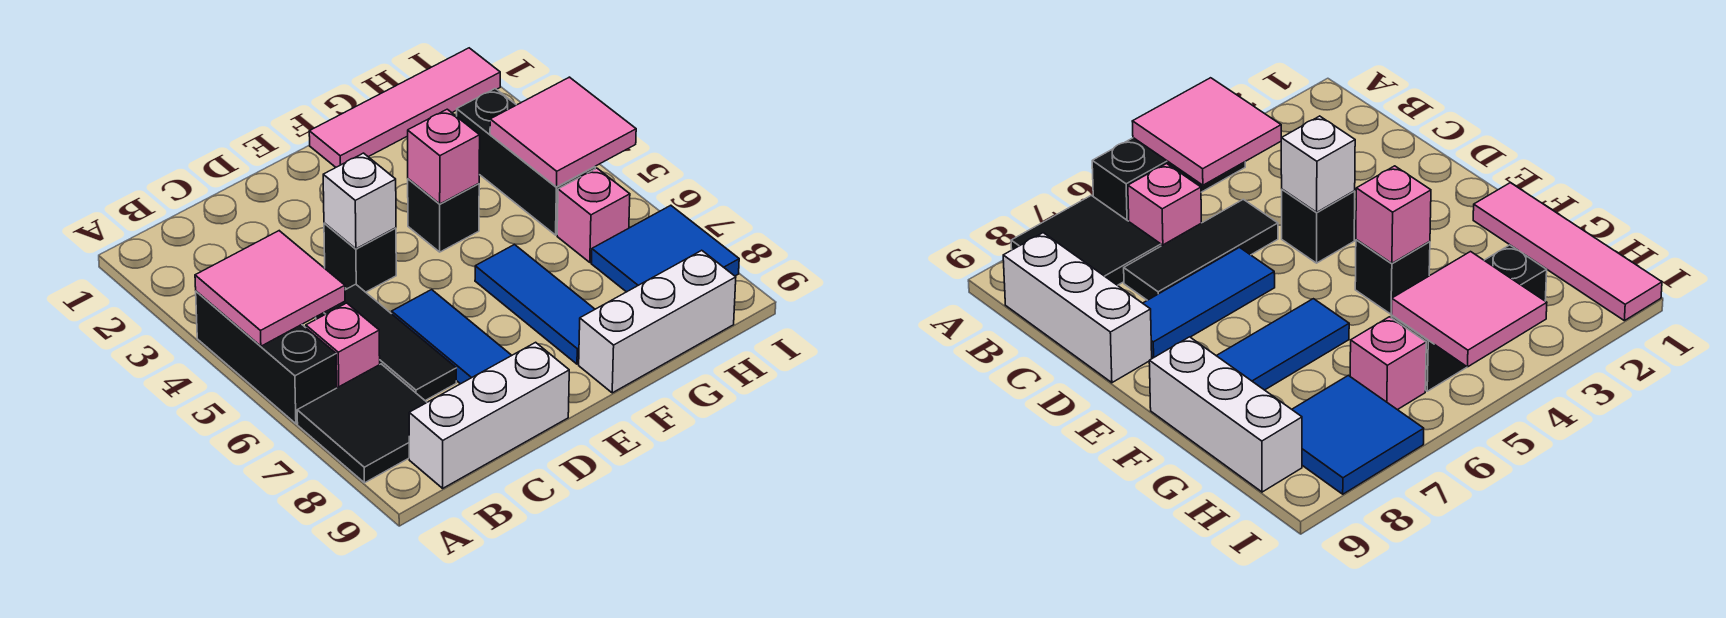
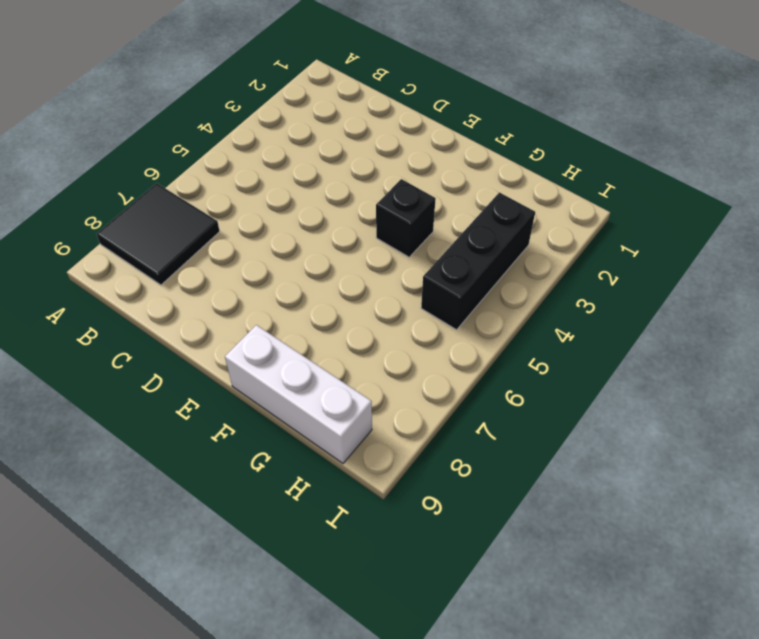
none -> black brick A4:A6 level 1
none -> pink brick B6 level 1
none -> white brick B9:D9 level 1

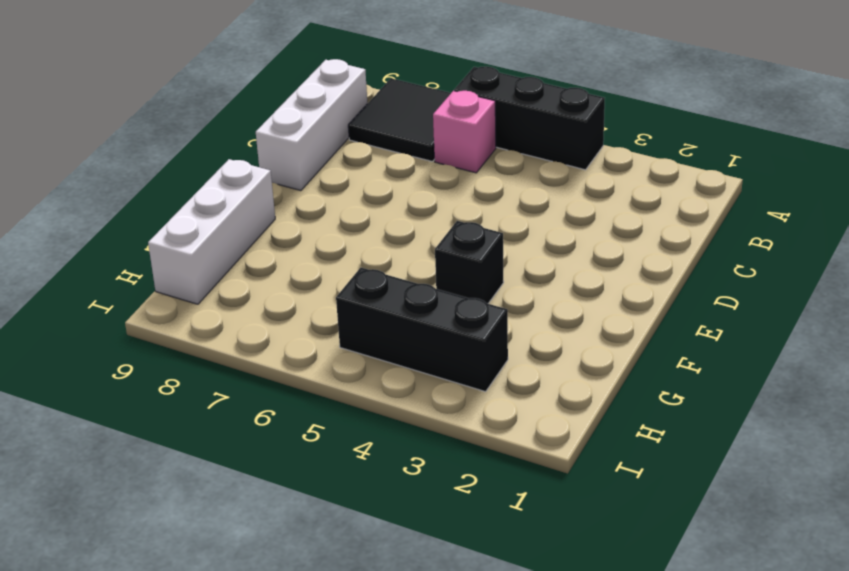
none -> black tile C5:C7 level 1
none -> black brick D4 level 1
none -> blue tile D6:D8 level 1

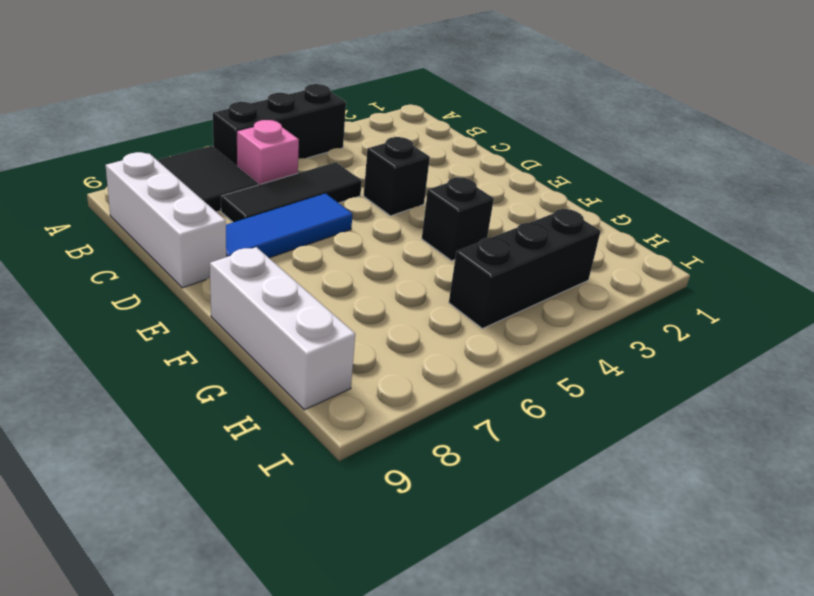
none -> pink tile F1:I1 level 1
none -> blue tile F6:F8 level 1
none -> pink brick H6 level 1

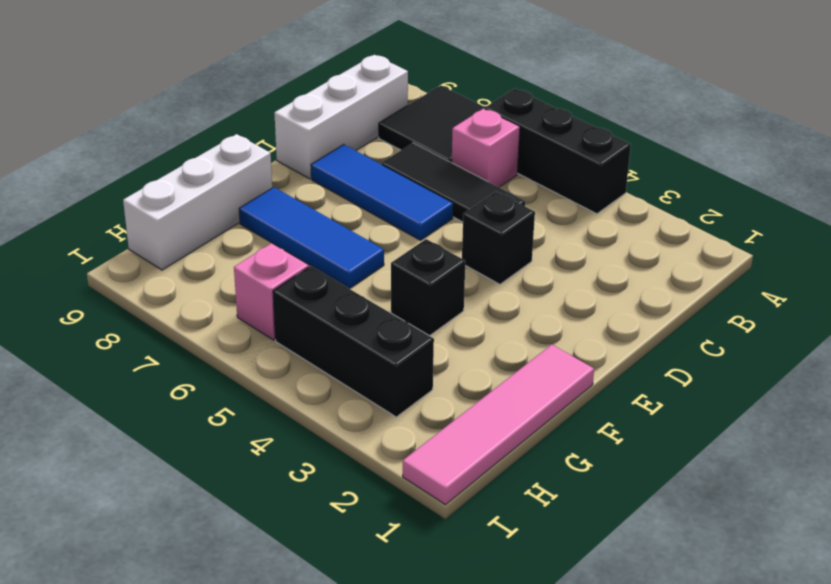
none -> blue tile H7:I8 level 1
none -> pink tile A4:B5 level 2
none -> white brick D4 level 2

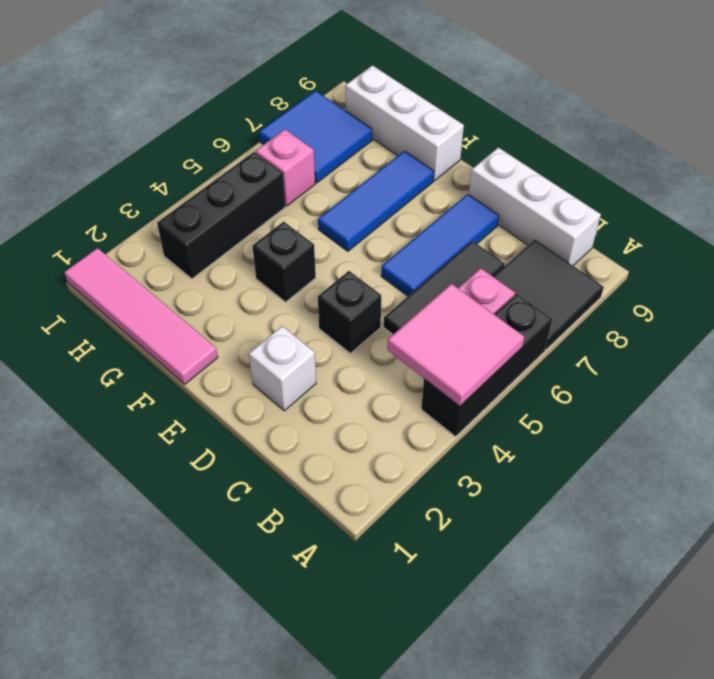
white brick D2 level 1 -> white brick D4 level 2
none -> pink brick F4 level 2
none -> pink tile H4:I5 level 2

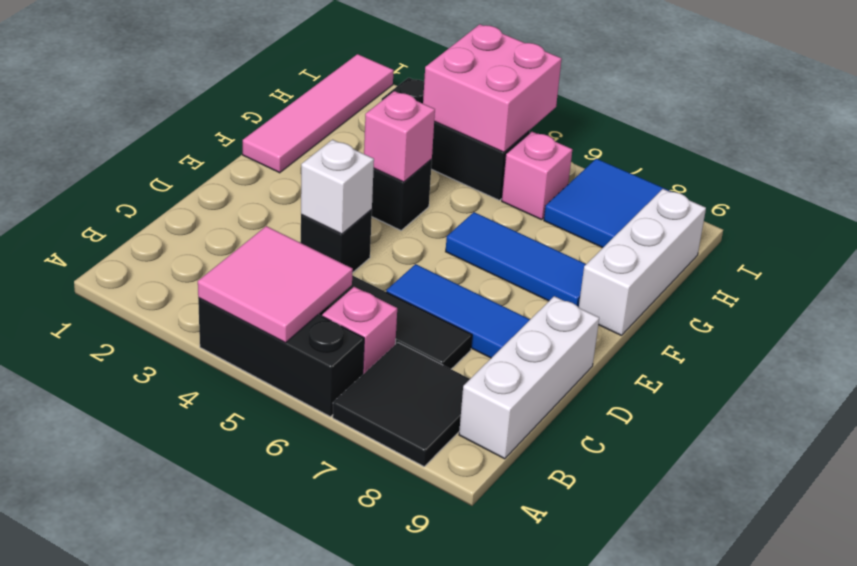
pink brick H4:I5 level 2 -> pink tile H4:I5 level 2

